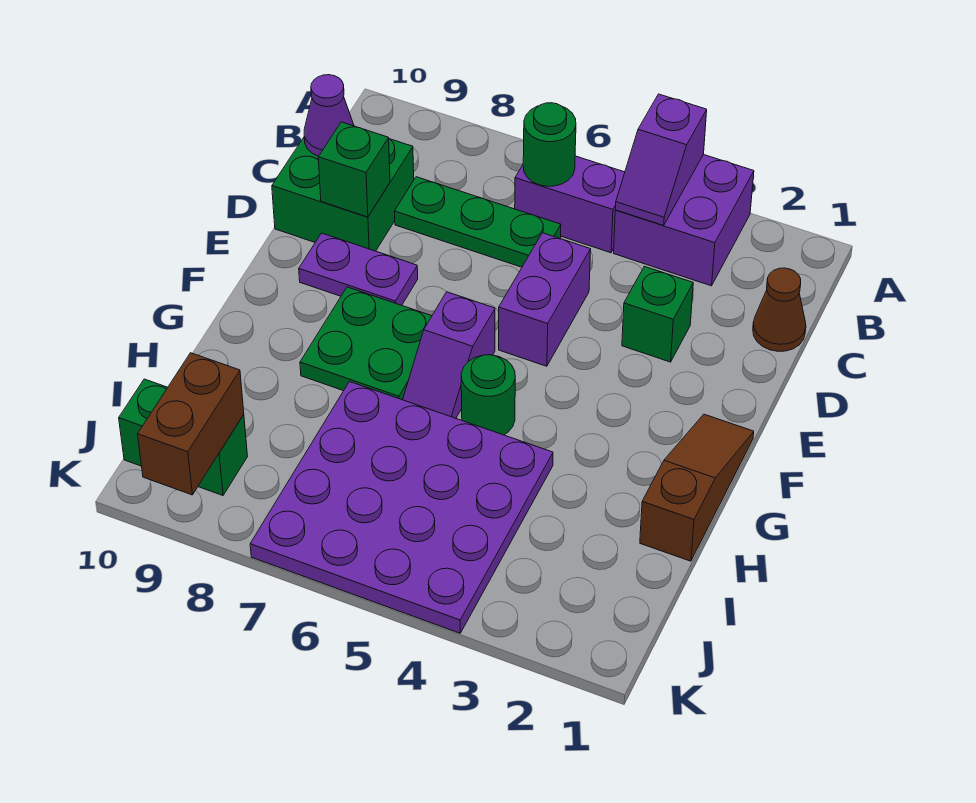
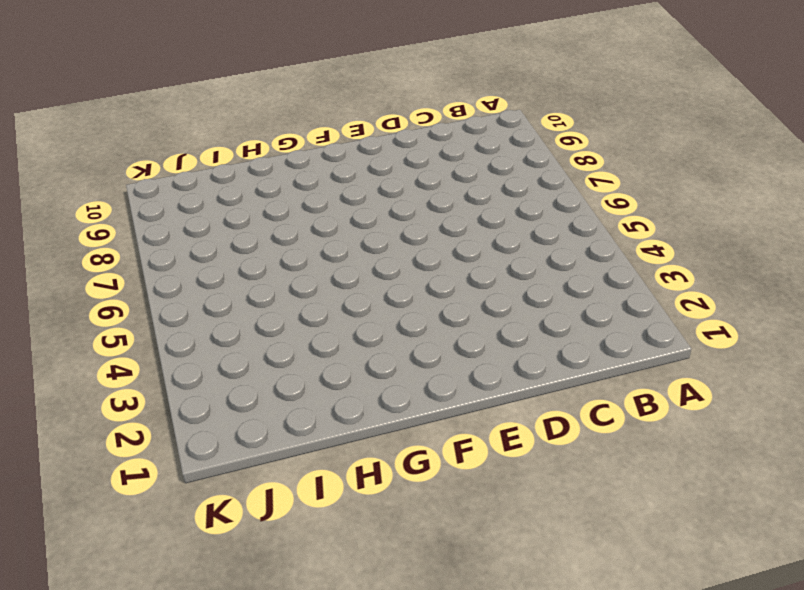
none -> purple brick A3:B4 level 1
none -> purple brick B5:B6 level 1
none -> brown cone C1 level 1

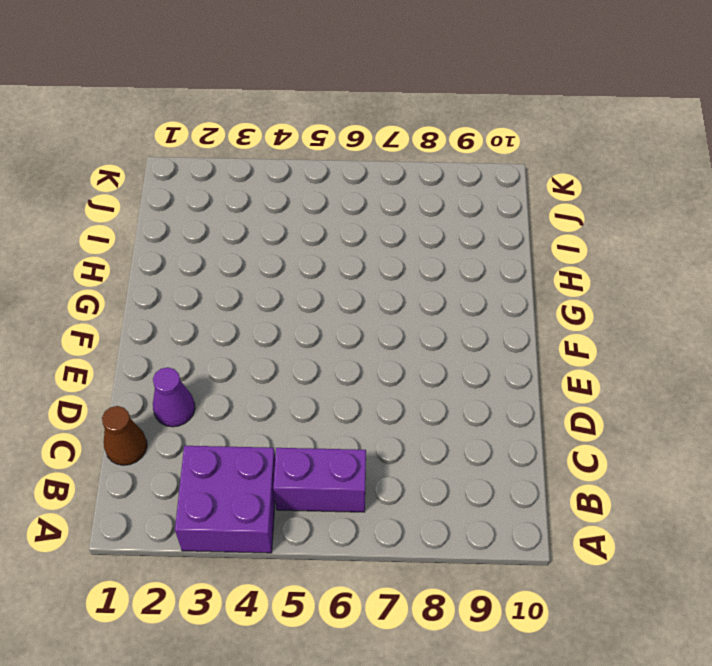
purple cone D2 level 1 -> purple cone C10 level 2
none -> green plate C6:C8 level 1
none -> green brick C9:D10 level 1
none -> green brick D3 level 1

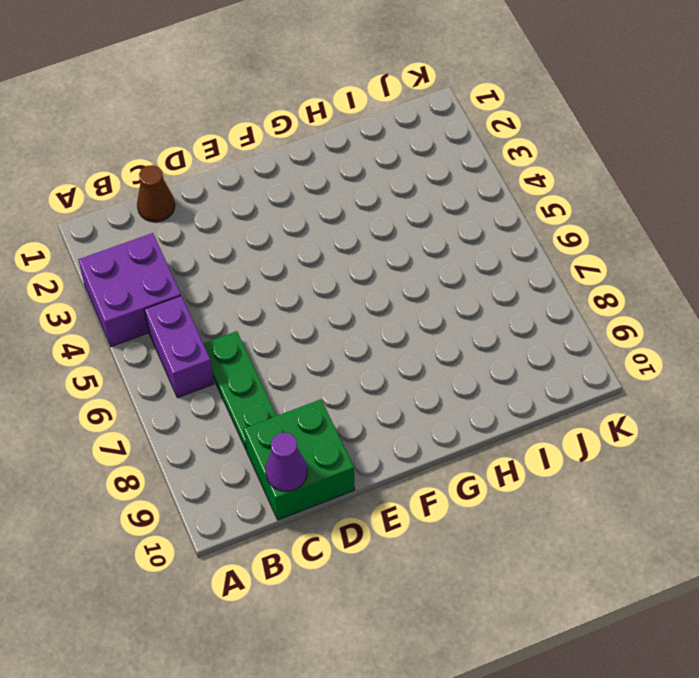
none -> green brick D3 level 1
none -> purple brick D5:E5 level 1
none -> purple plate E8:E9 level 1

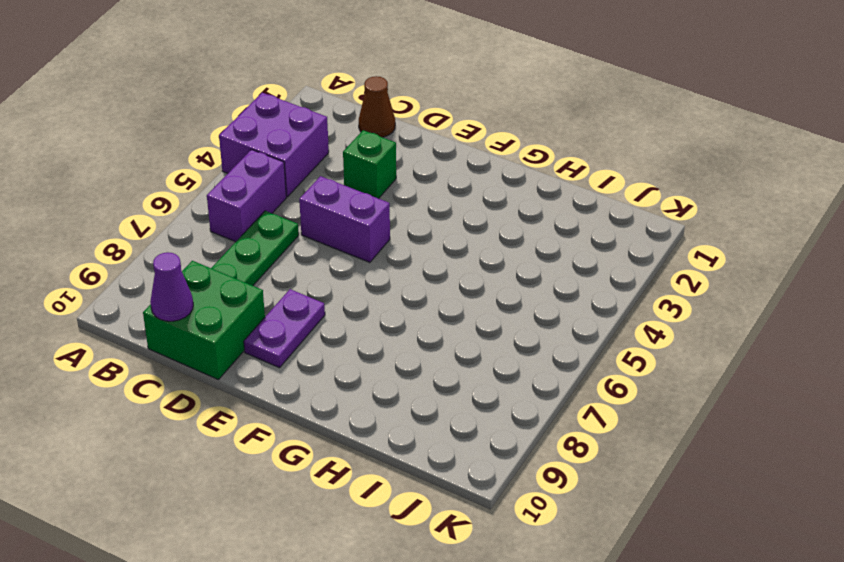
none -> brown slope F1:H1 level 1 top H
none -> purple slope F6:G6 level 1 top F
none -> green plate F7:G8 level 1

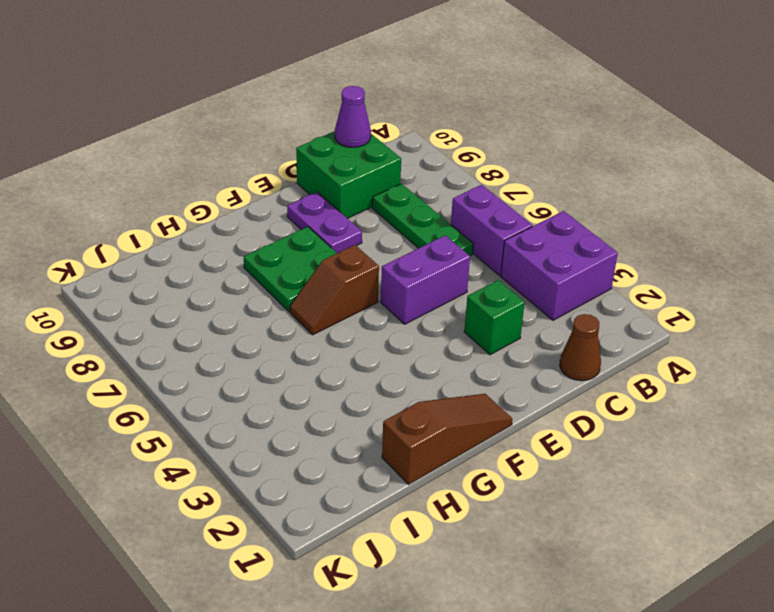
brown slope F6:G6 level 1 top F -> purple slope F6:G6 level 1 top F
none -> green round brick G5 level 1
none -> purple plate H4:K7 level 1
none -> green brick J9:J10 level 1

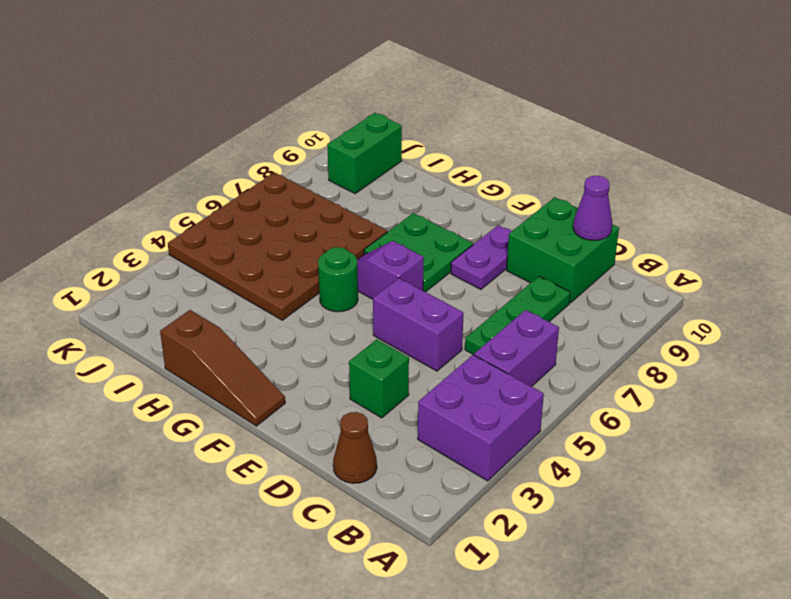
brown plate H4:K7 level 1 -> purple plate H4:K7 level 1
none -> purple slope A4:B4 level 2 top A
none -> green round brick B6 level 2
none -> green brick D9 level 2

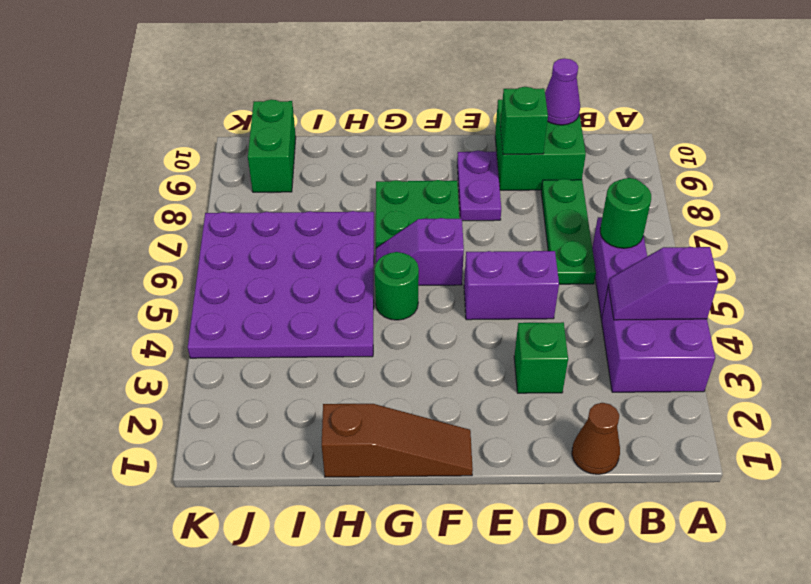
none -> brown brick J9:K9 level 2

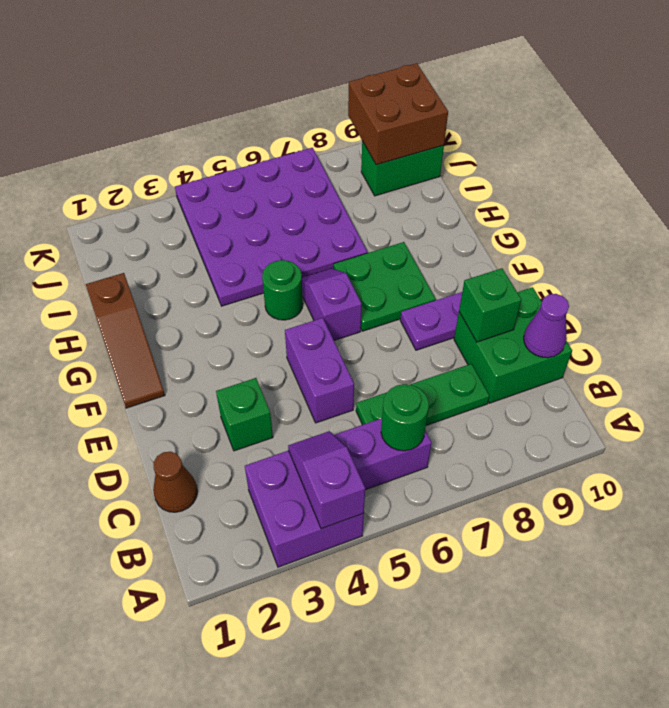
brown brick J9:K10 level 2 -> brown brick J9:K9 level 2

